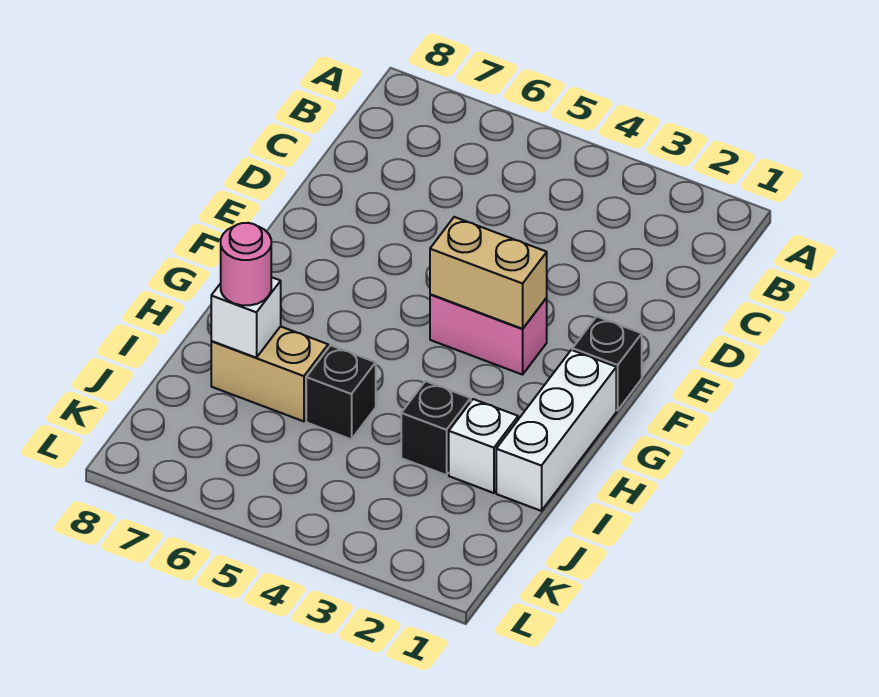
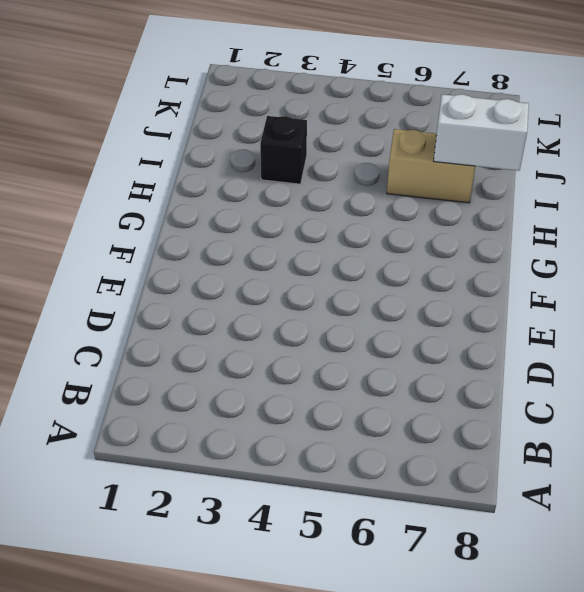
white brick I7:I8 level 2 -> white brick I7 level 2
none -> black brick F1 level 1
none -> pink brick F3:F4 level 1

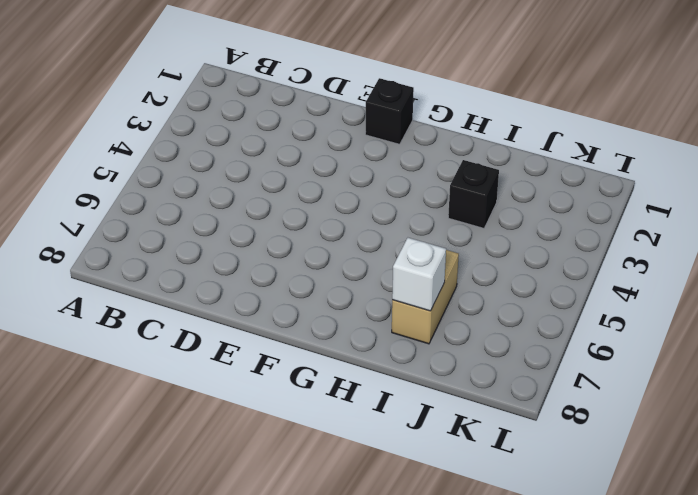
none -> pink brick F3:F4 level 1
none -> white brick G1:I1 level 1

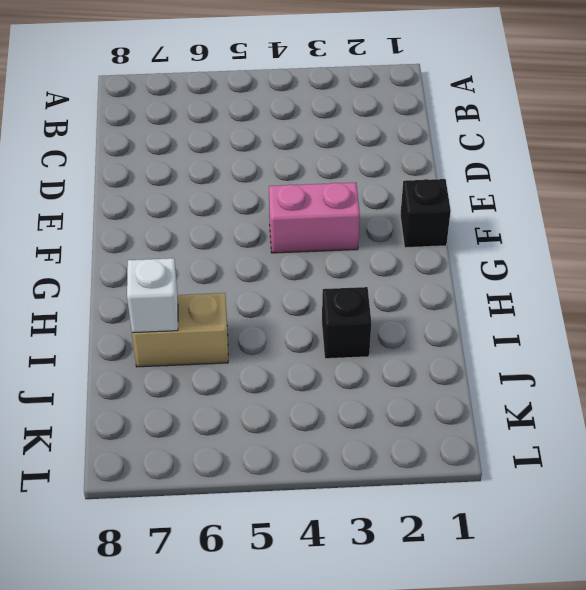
none -> white brick G1:I1 level 1
none -> white brick I2 level 1

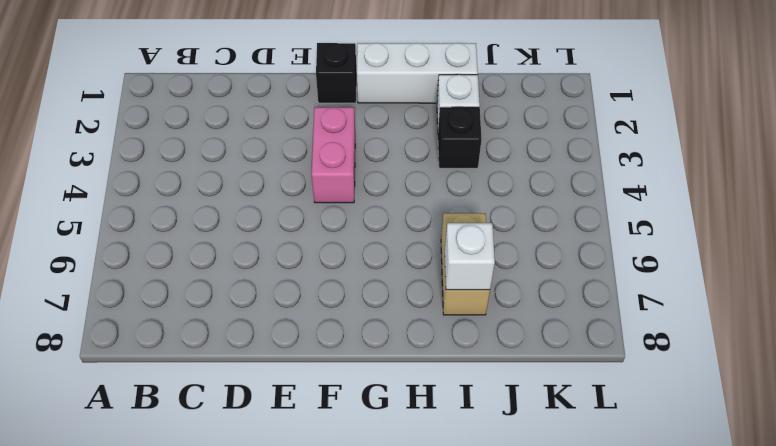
none -> black brick I5 level 1
none -> tan brick F3:F4 level 2

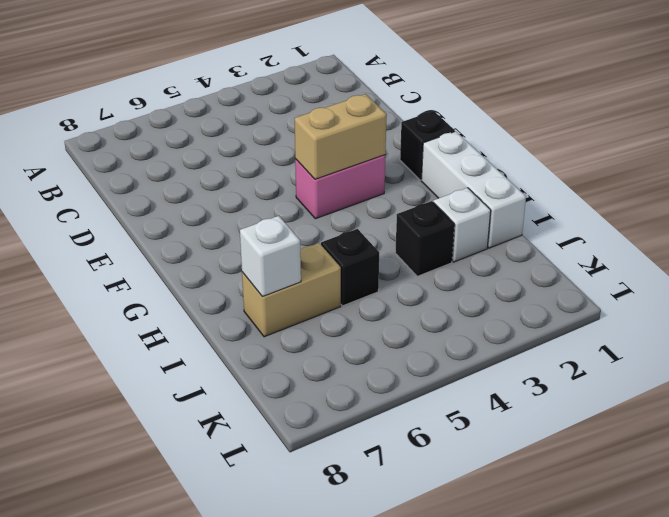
none -> pink round brick I7 level 3

